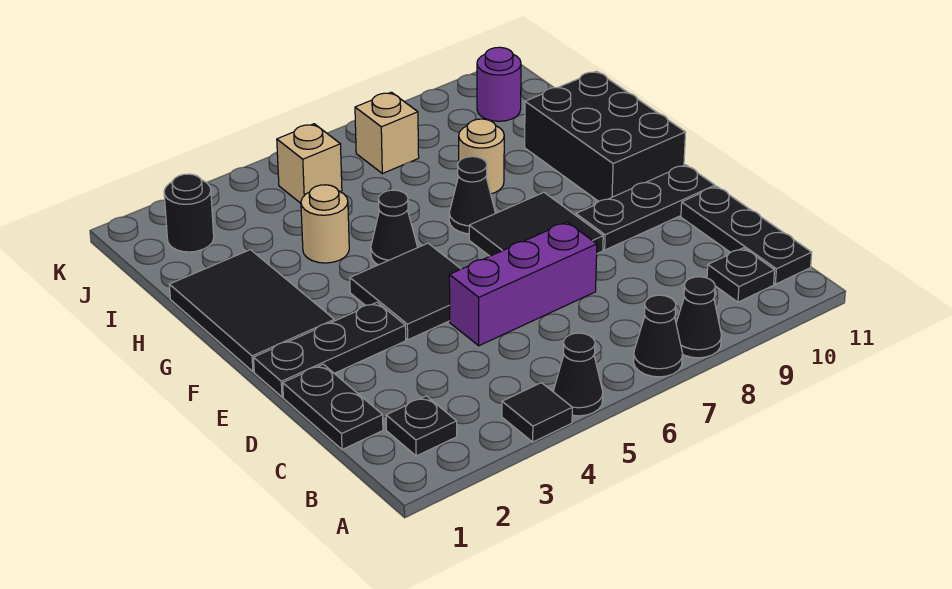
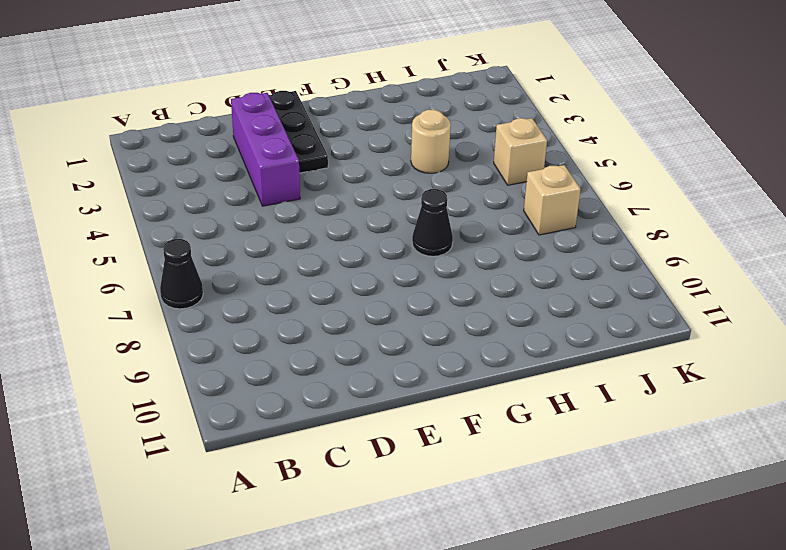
purple brick D2:D4 level 1 -> purple brick D5:D7 level 1
none -> black tile A4 level 1
none -> black cone A5 level 1
none -> black cone A8 level 1

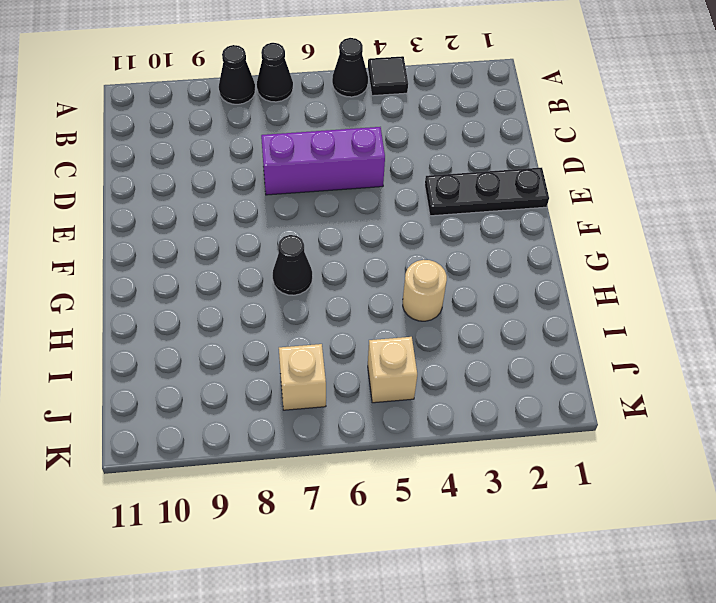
none -> black plate B2 level 1
none -> black plate B10 level 1
none -> black plate B11:D11 level 1

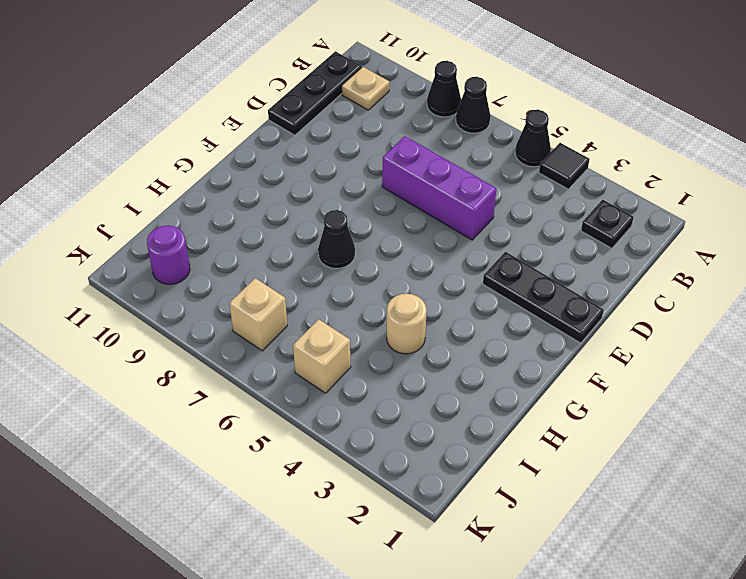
tan plate B10 level 1 -> black plate B10 level 1
none -> black plate C1:D1 level 1
none -> black tile E4:F5 level 1
none -> black tile E7:F8 level 1

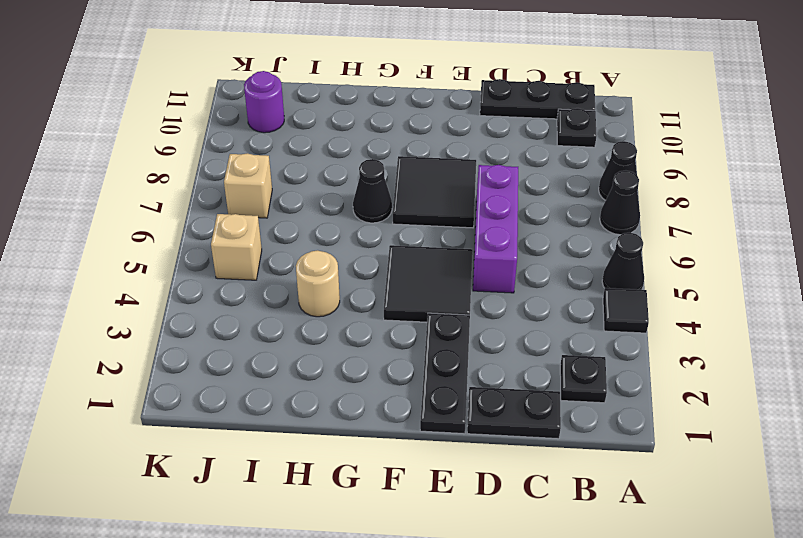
none -> black plate E9:E11 level 1
none -> black tile F1:H2 level 1
none -> black brick F10:H11 level 1

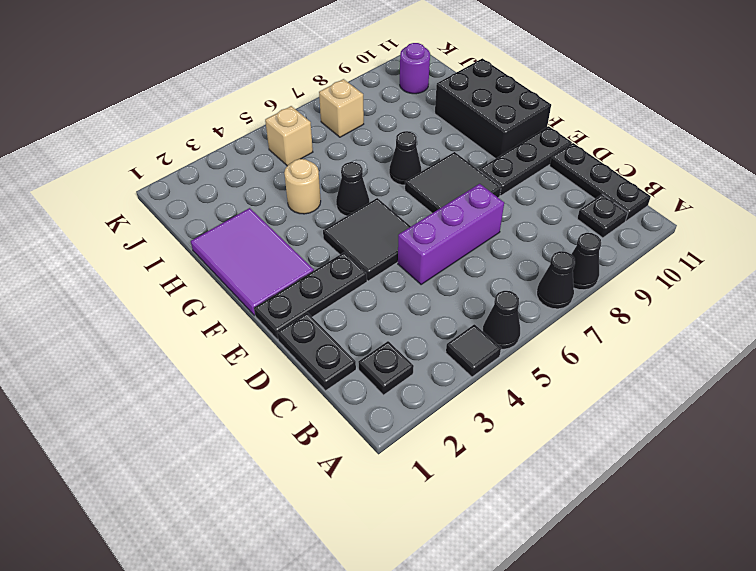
purple tile F1:H2 level 1 -> black tile F1:H2 level 1
none -> tan round brick H8 level 1
none -> black round brick J2 level 1

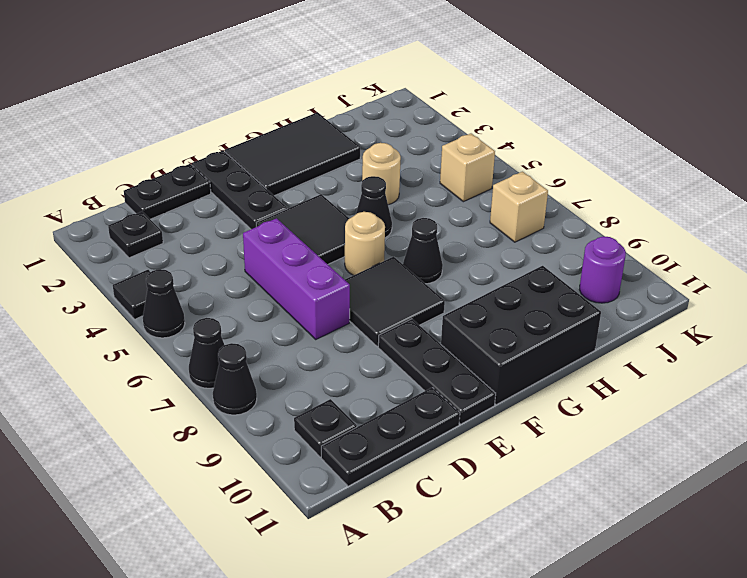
tan round brick F6 level 1 -> tan round brick H8 level 1
none -> black round brick J2 level 1

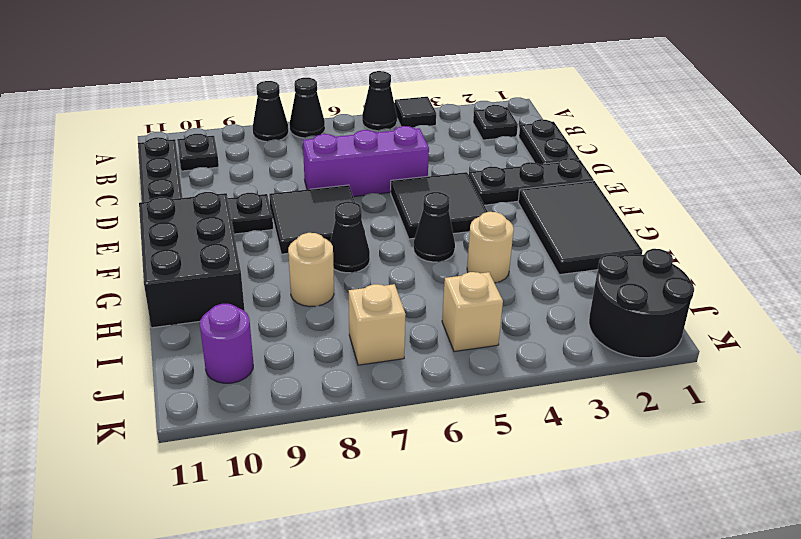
black round brick J1:K2 level 1 -> black round brick J2 level 1

